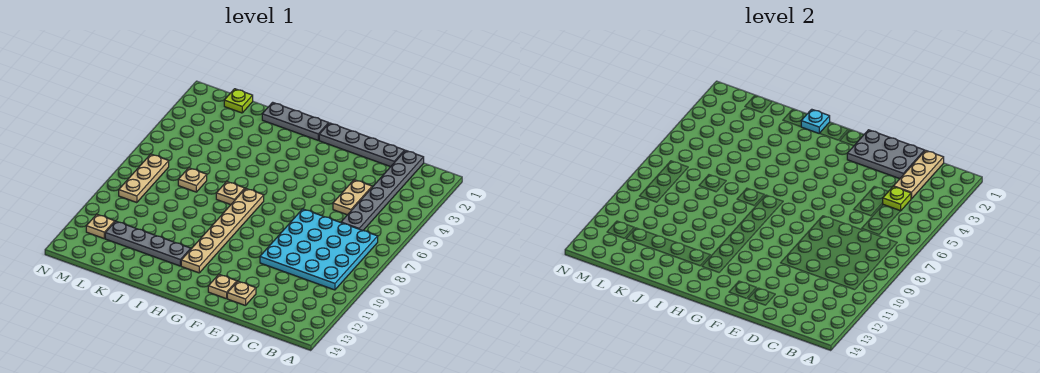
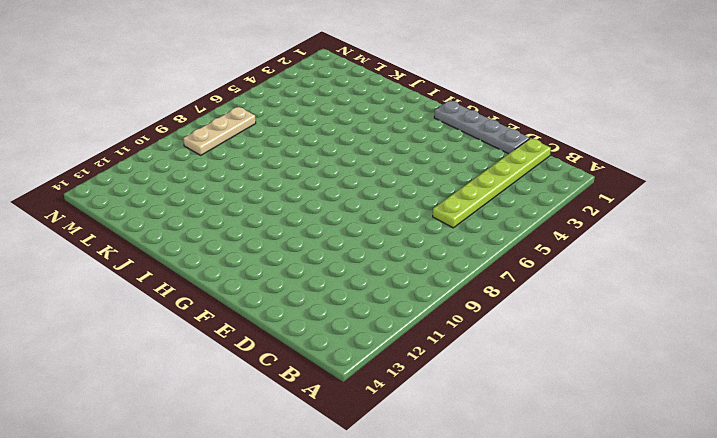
lime plate C1:C6 level 1 -> grey plate C1:C6 level 1
none -> cyan plate B7:E10 level 1
none -> tan plate D4:D5 level 1
none -> tan plate E13 level 1

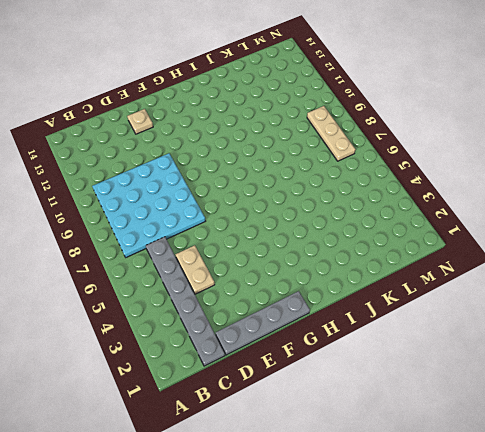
none -> tan plate F13 level 1
none -> grey plate H1:J1 level 1
none -> tan plate H7:H12 level 1

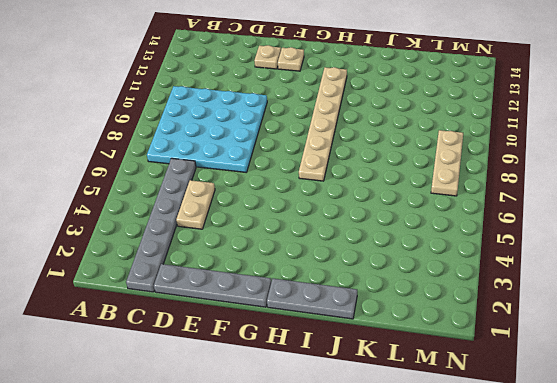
none -> tan plate I7 level 1
none -> grey plate I12:L12 level 1
none -> tan plate K7 level 1

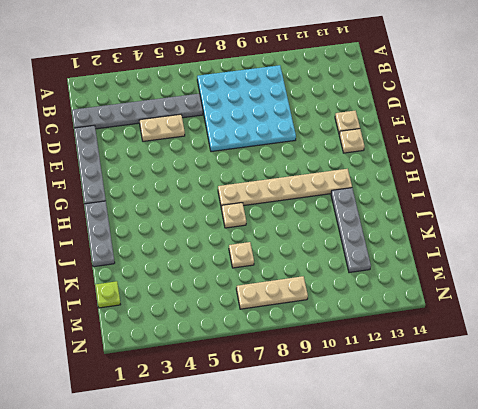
none -> tan plate M12 level 1
none -> tan plate C1:C3 level 2
none -> lime plate C4 level 2

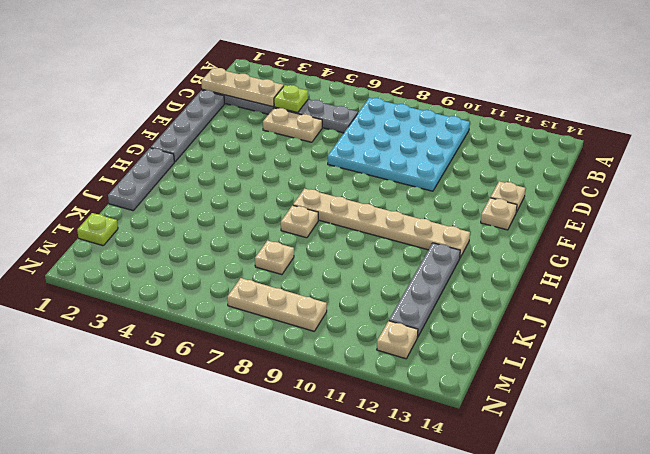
none -> grey plate D1:F2 level 2
none -> cyan plate I1 level 2

